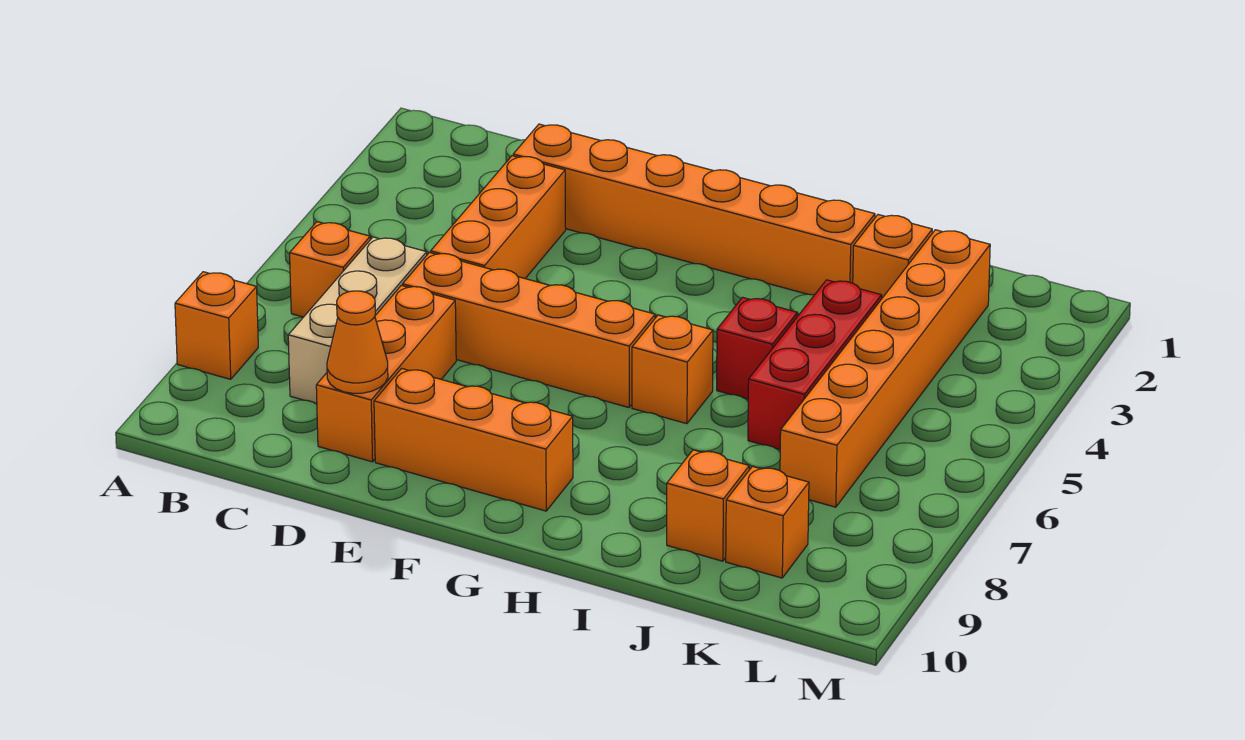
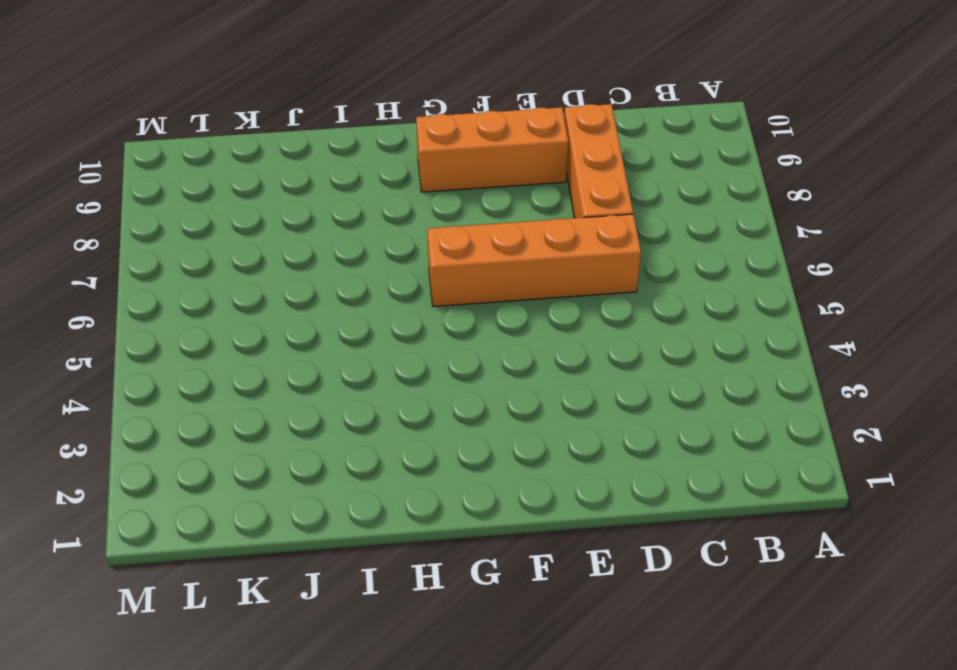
none -> orange brick A8 level 1
none -> orange brick B6 level 1
none -> tan brick C6:C8 level 1

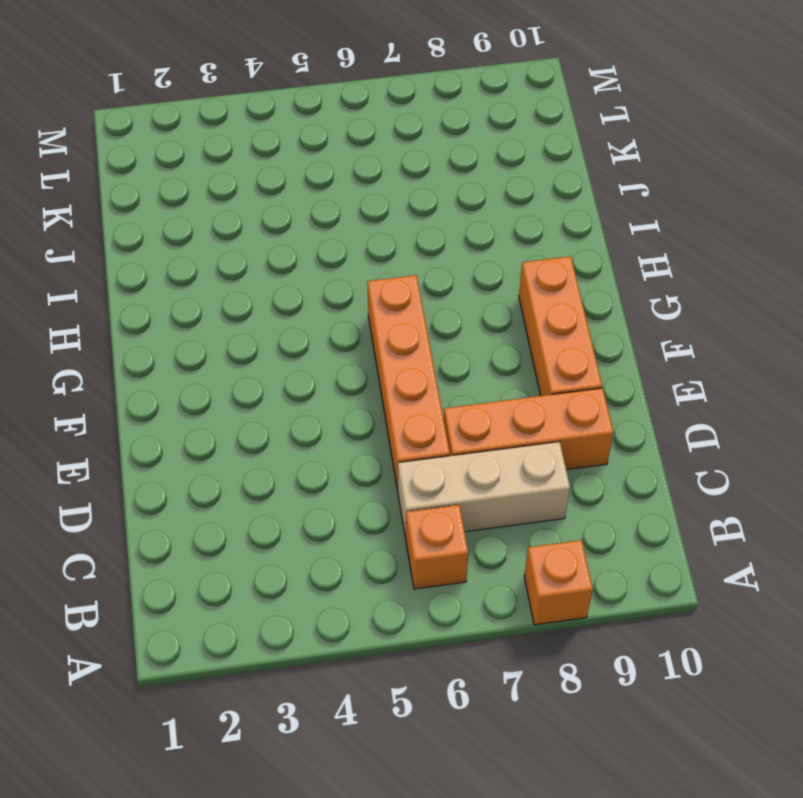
none -> orange brick D2:I2 level 1
none -> orange brick D3:D5 level 1
none -> orange brick H6 level 1

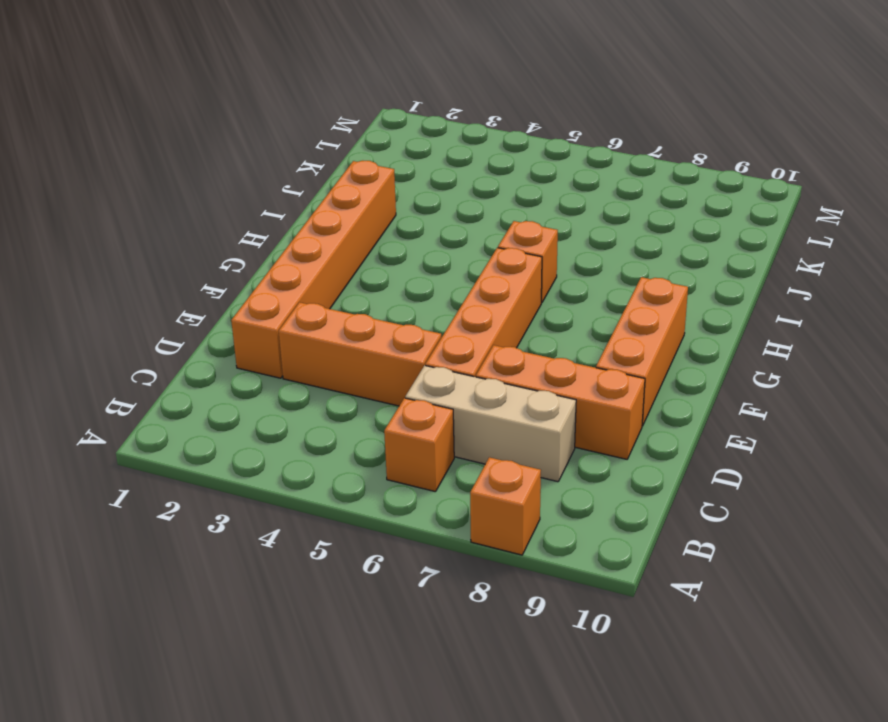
none -> red brick I5 level 1
none -> orange brick J2 level 1
none -> red brick J4:J6 level 1

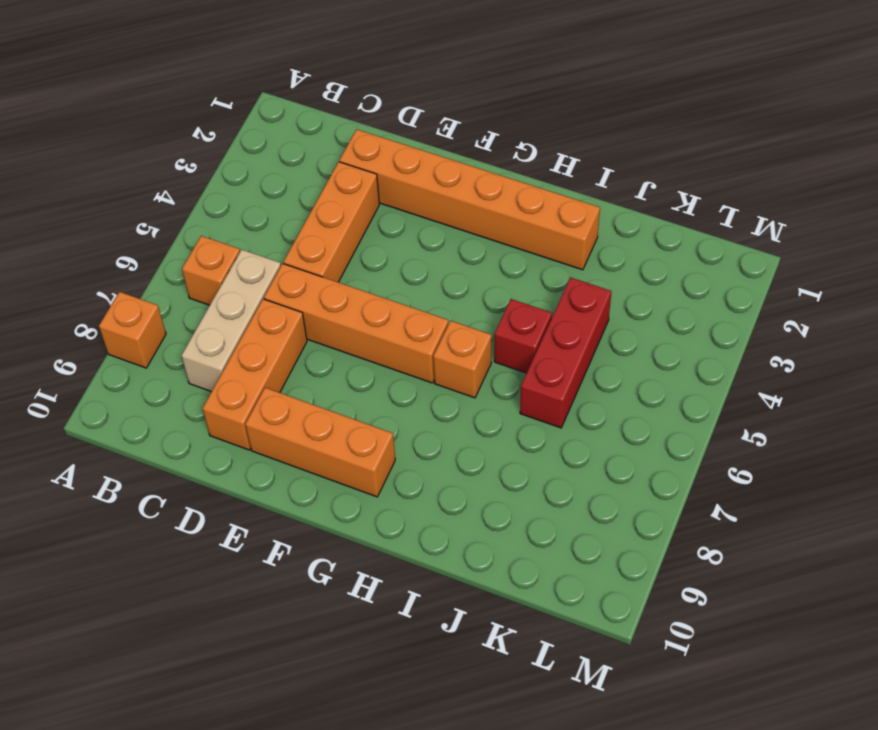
none -> orange brick J2 level 1
none -> orange brick J9 level 1
none -> orange brick K2:K7 level 1

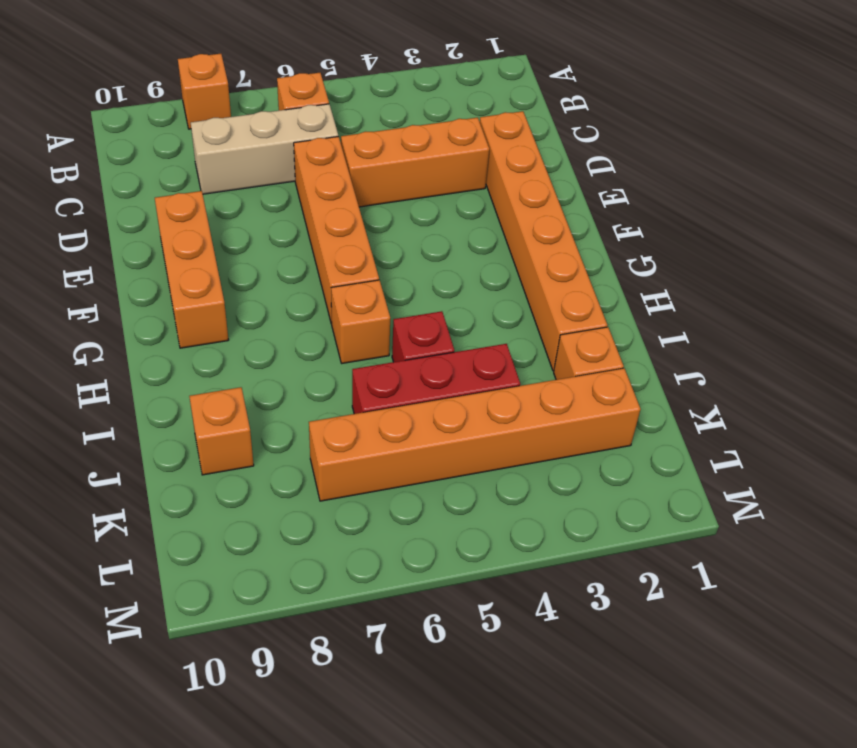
none -> orange brick D7:D9 level 1
none -> orange brick K9 level 1
none -> orange cone D9 level 2

